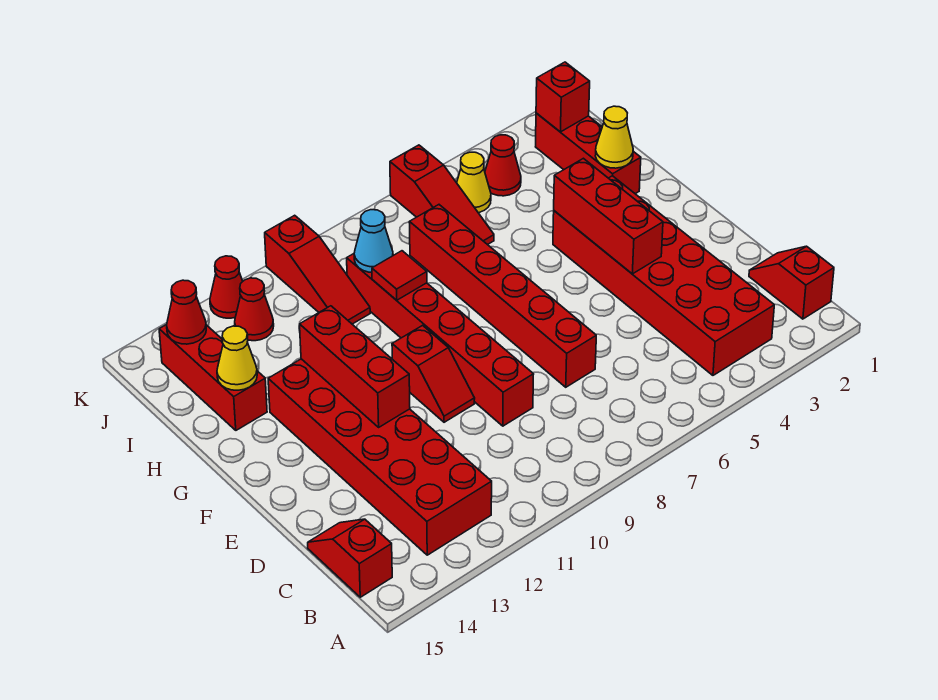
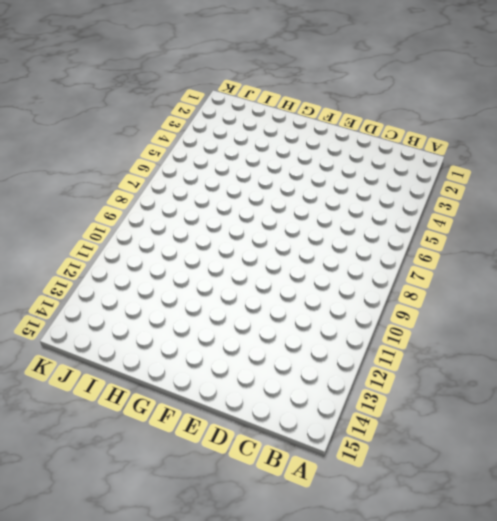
none -> red slope B1:C1 level 1 top B
none -> red brick B3:G4 level 1
none -> red brick B12:G13 level 1

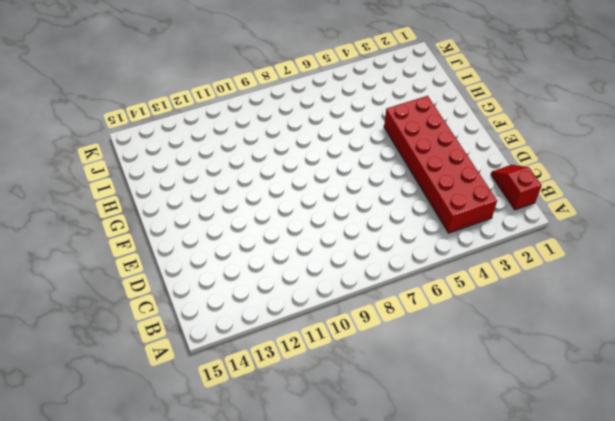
none -> red brick B12:G13 level 1
none -> red slope B15:C15 level 1 top B
none -> red brick D7:I7 level 1

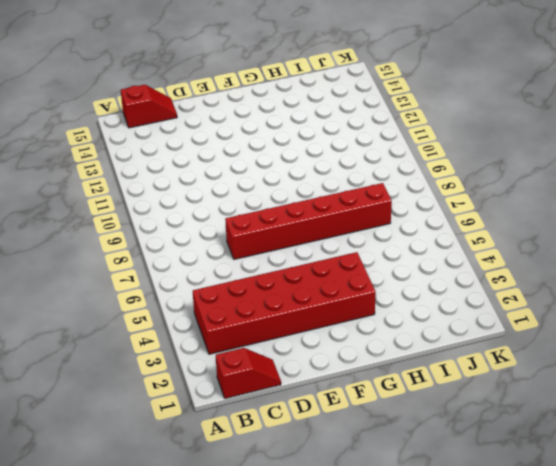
none -> red brick B12:G13 level 1
none -> red brick D9:I9 level 1
none -> red slope E10:F10 level 1 top F

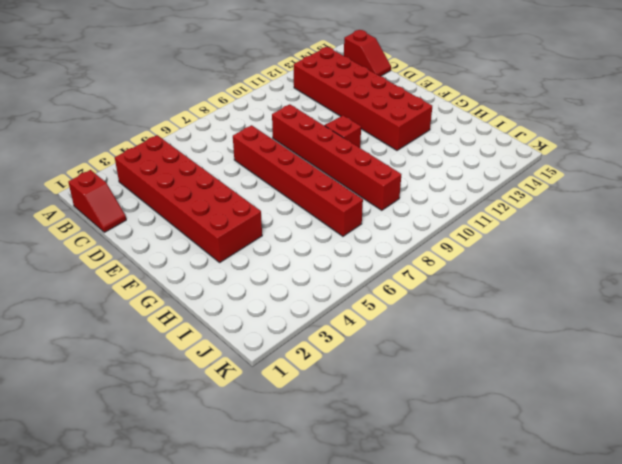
none -> red brick H2:J2 level 1
none -> red brick H14:J14 level 1
none -> red slope I6:K6 level 1 top K

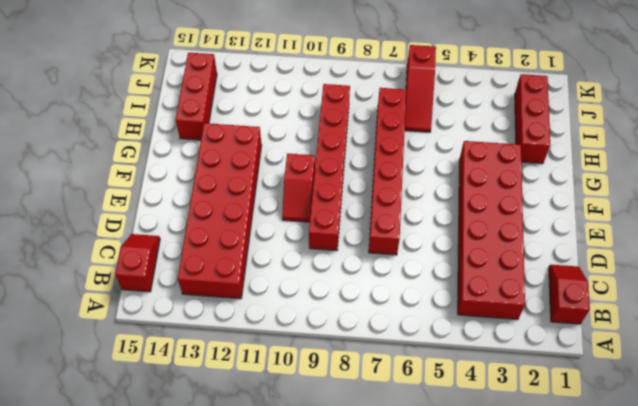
none -> red slope I10:K10 level 1 top K
none -> red cone J4 level 1
none -> yellow cone J5 level 1

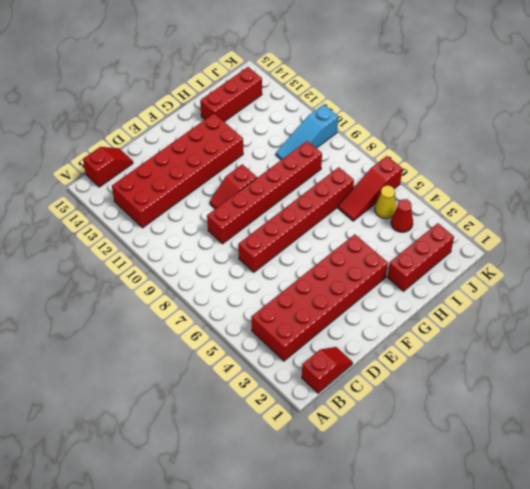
cyan slope I10:K10 level 1 top K -> red slope I10:K10 level 1 top K
none -> red cone J12 level 1
none -> red cone K12 level 1
none -> red brick E4:G4 level 2

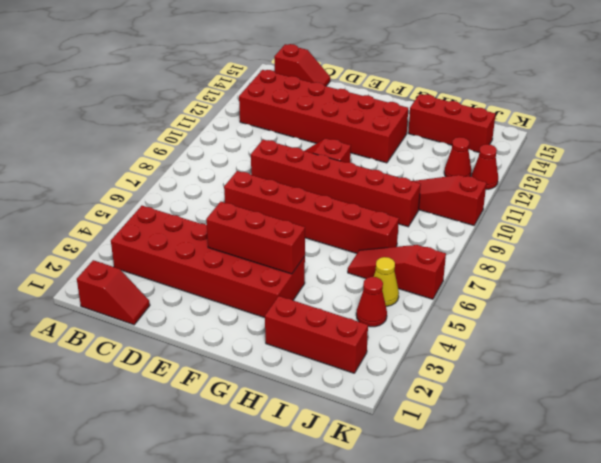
none -> red brick E12:G12 level 2
none -> yellow cone H2 level 2
none -> red tile H9 level 2

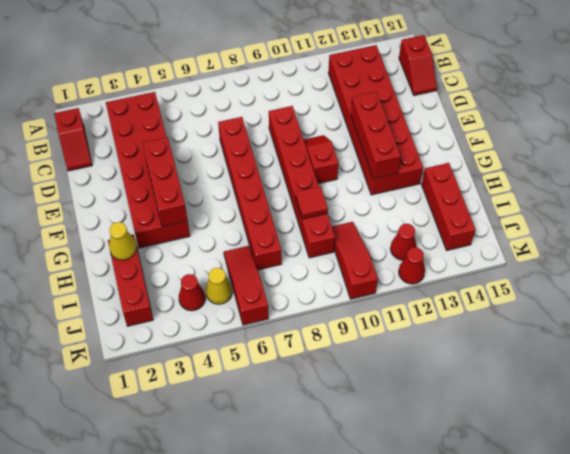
none -> yellow cone H14 level 2
none -> cyan cone I9 level 2
none -> red brick J2 level 2

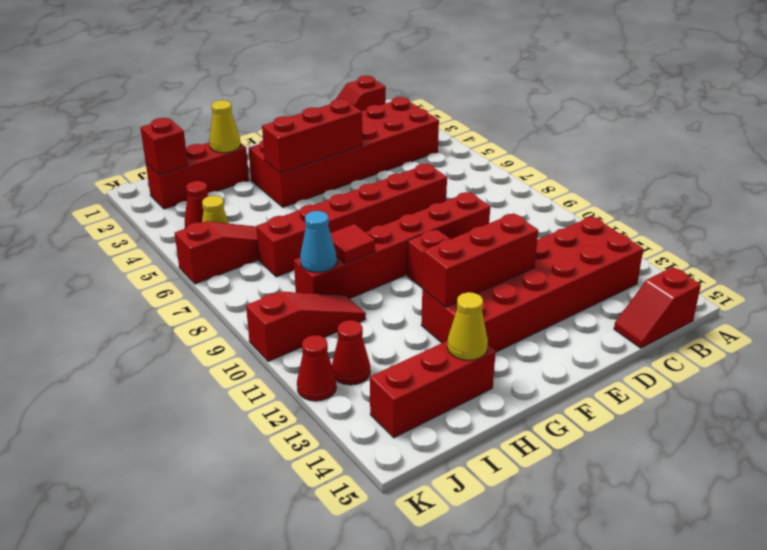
none -> red cone J14 level 2

